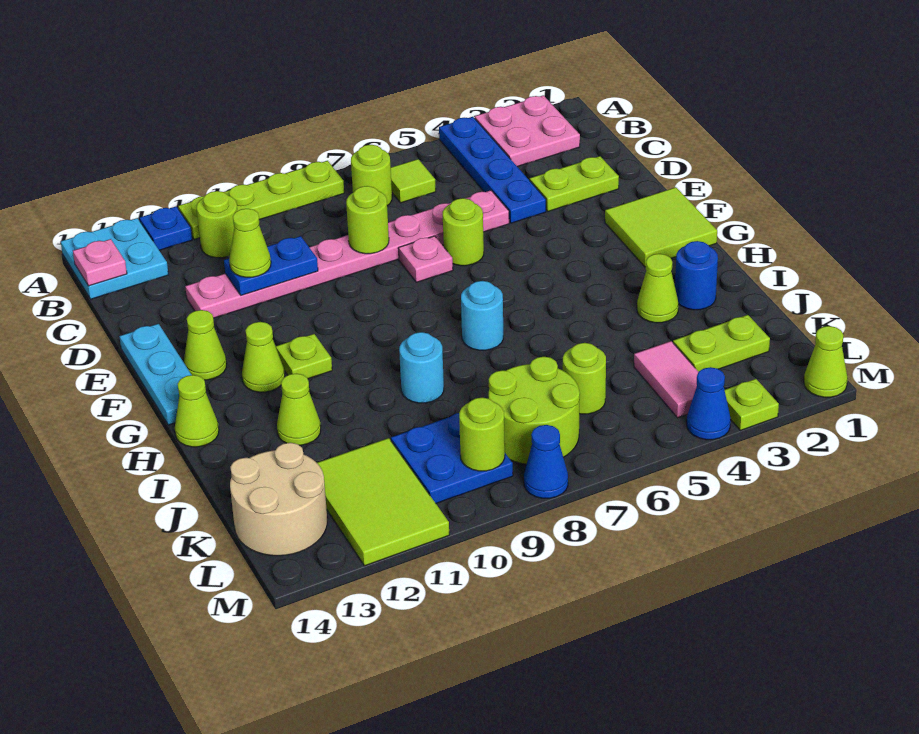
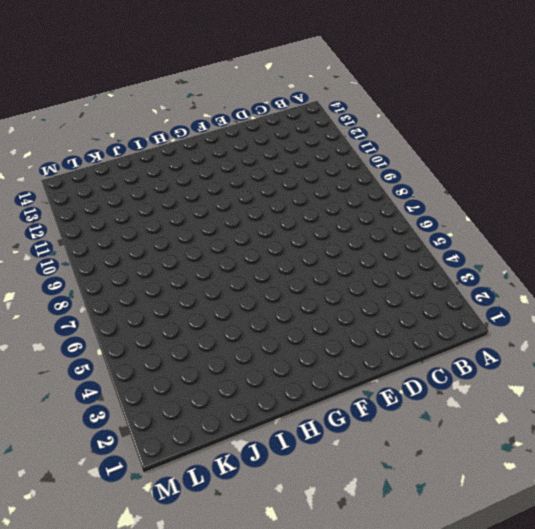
none -> pink plate A2:B3 level 1
none -> blue plate A4:D4 level 1
none -> lime plate A8:A11 level 1
none -> blue plate A12 level 1

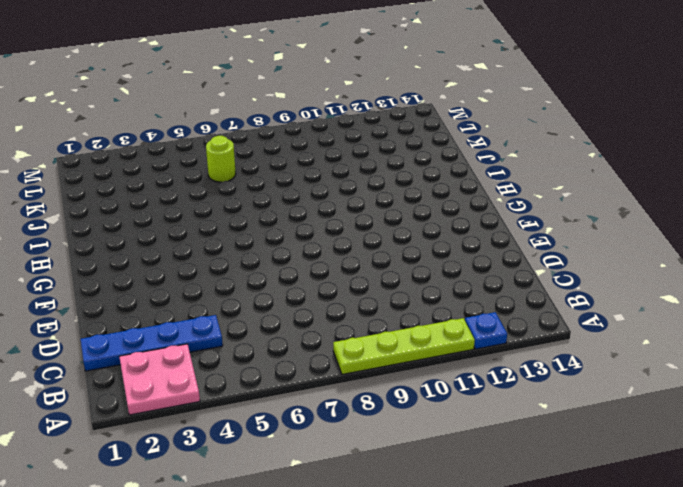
blue plate C1:C4 level 1 -> blue plate A4:D4 level 1
none -> cyan plate A13:B14 level 1
none -> lime tile B6 level 1
none -> lime round brick B7 level 1
none -> lime round brick B11 level 1

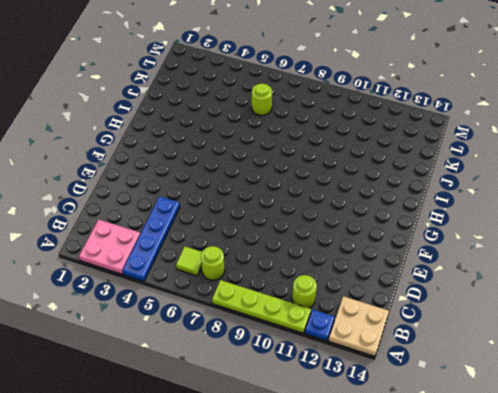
tan plate A13:B14 level 1 -> cyan plate A13:B14 level 1
none -> lime plate D2:D3 level 1
none -> pink plate D5:D12 level 1
none -> lime round brick E6 level 1
none -> pink plate E7 level 1

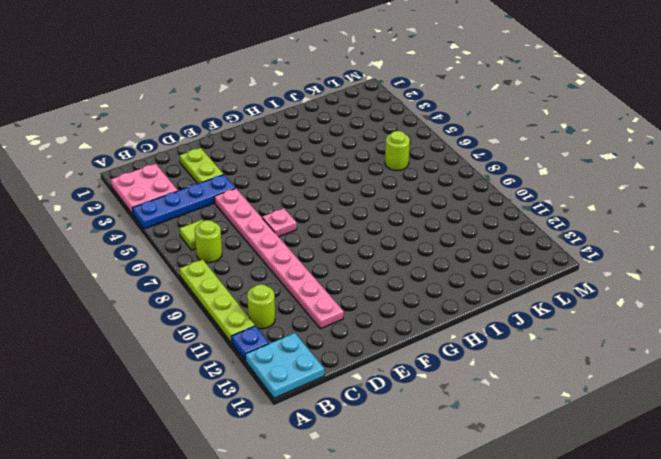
none -> lime round brick E6 level 1
none -> cyan plate E14:G14 level 1
none -> lime tile F1:G2 level 1
none -> lime cone F13 level 1

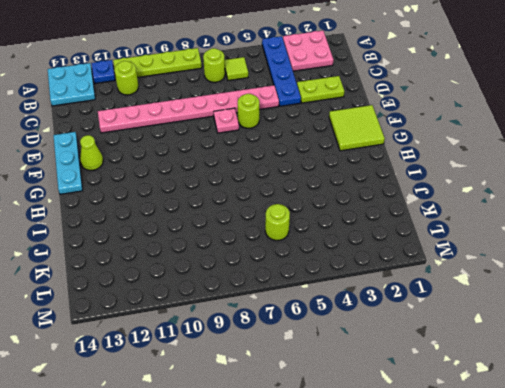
none -> lime plate G11 level 1
none -> lime cone G12 level 1
none -> cyan round brick H7 level 1
none -> lime cone H14 level 1

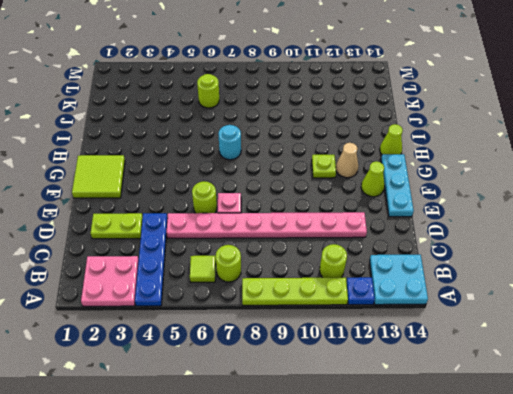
tan cone G12 level 1 -> lime cone G12 level 1
none -> blue round brick I2 level 1
none -> lime cone I3 level 1
none -> cyan round brick I9 level 1
none -> lime cone I12 level 1

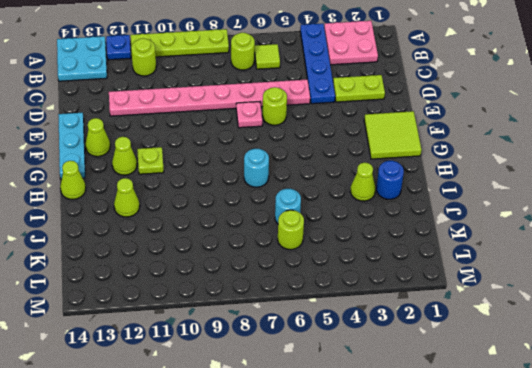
cyan round brick J6 level 1 -> cyan round brick I9 level 1
none -> lime plate K2:K3 level 1
none -> pink tile K4:L4 level 1
none -> lime round brick K7:L8 level 1
none -> blue plate K9:L10 level 1

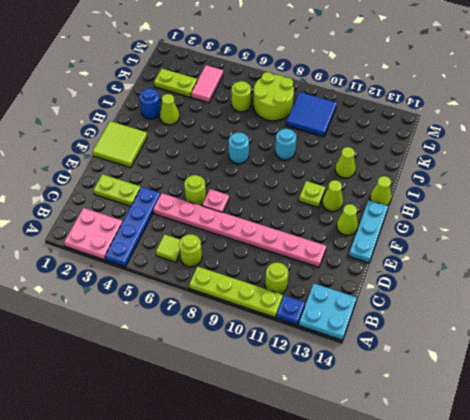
blue tile K9:L10 level 1 -> blue plate K9:L10 level 1
none -> lime tile K11:M12 level 1
none -> tan round brick K13:L14 level 1
none -> lime cone M1 level 1
none -> lime plate M3 level 1

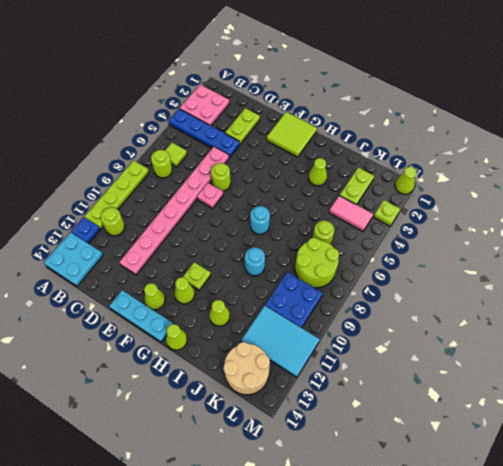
cyan tile K11:M12 level 1 -> lime tile K11:M12 level 1
none -> blue round brick I2 level 1
none -> blue cone M4 level 1
none -> blue cone M8 level 1
none -> pink plate B14 level 2

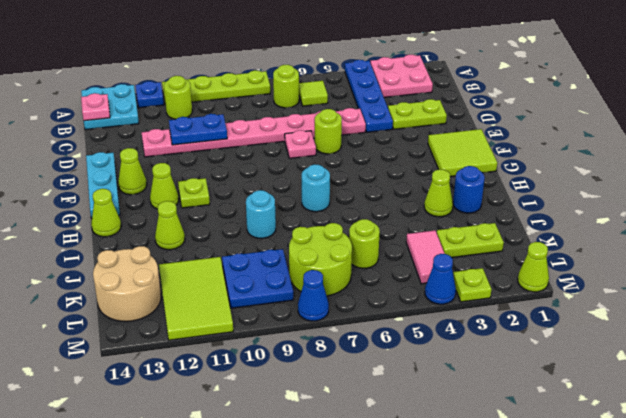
none -> lime round brick D8 level 2
none -> lime round brick L9 level 2
none -> lime cone D11 level 3

